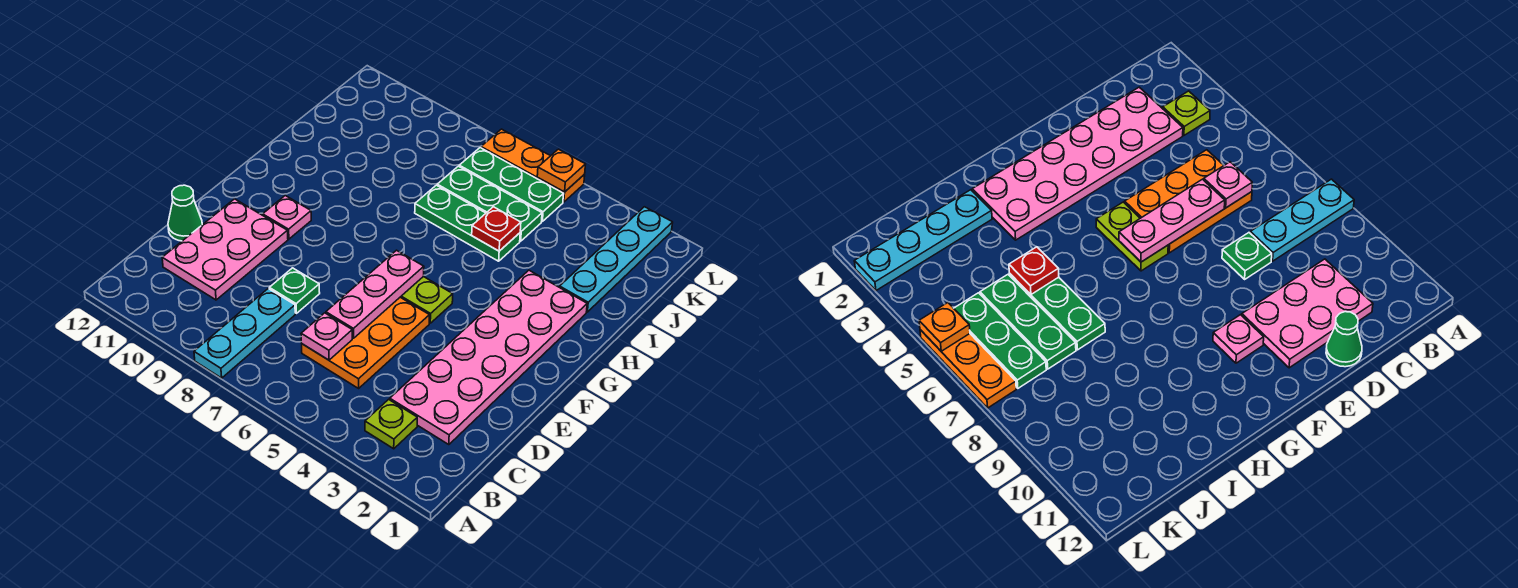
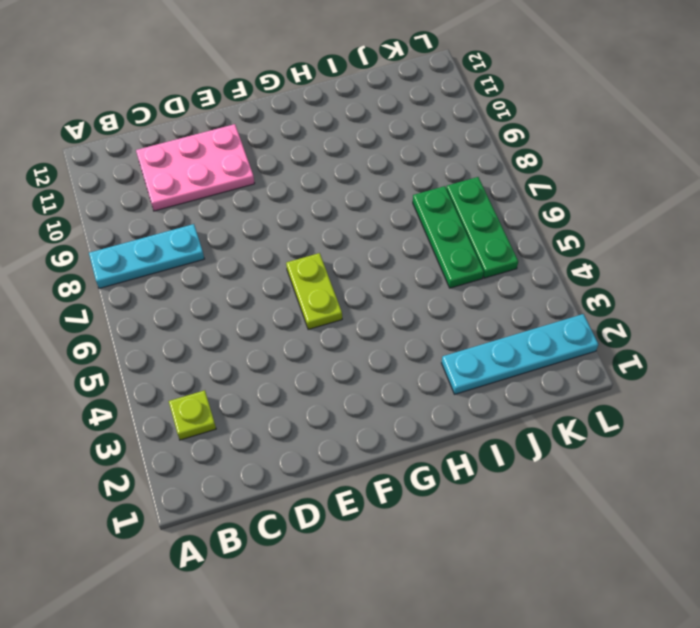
none -> pink plate C2:H3 level 1
none -> orange plate C5:E6 level 1
none -> green plate D8 level 1

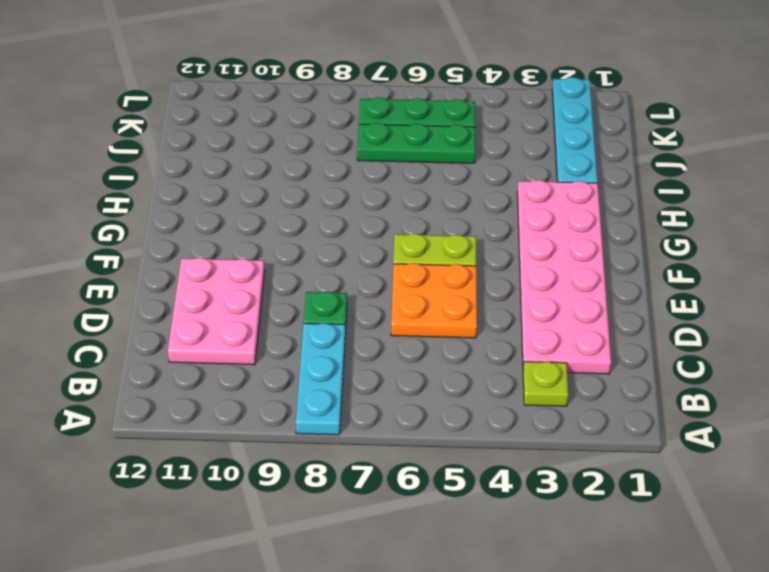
orange plate D5:E6 level 1 -> orange plate C5:E6 level 1
none -> green cone D12 level 1
none -> pink plate F10 level 1
none -> green plate I5:I7 level 1

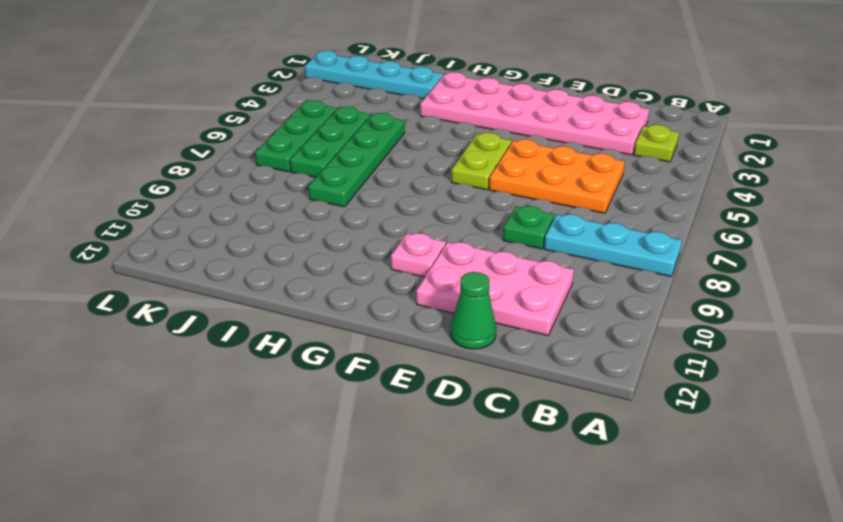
green plate I5:I8 level 1 -> green plate I5:I7 level 1
none -> orange plate L5:L7 level 1
none -> pink plate C6 level 2
none -> pink plate D6:F6 level 2

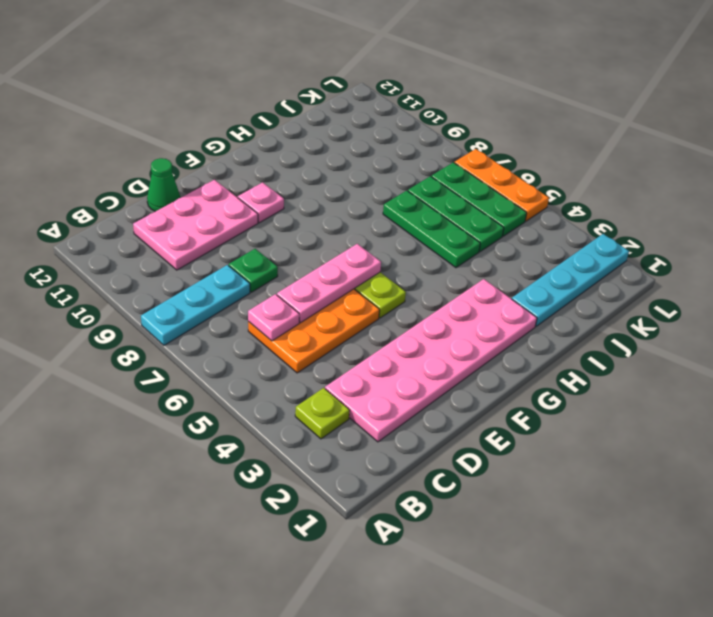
none -> red plate I5 level 2
none -> orange plate L5 level 2

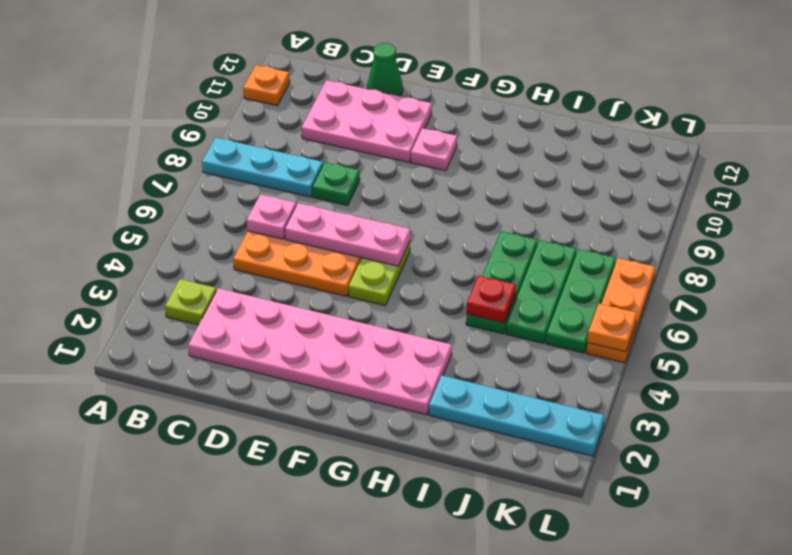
orange plate A11 level 1 -> none

